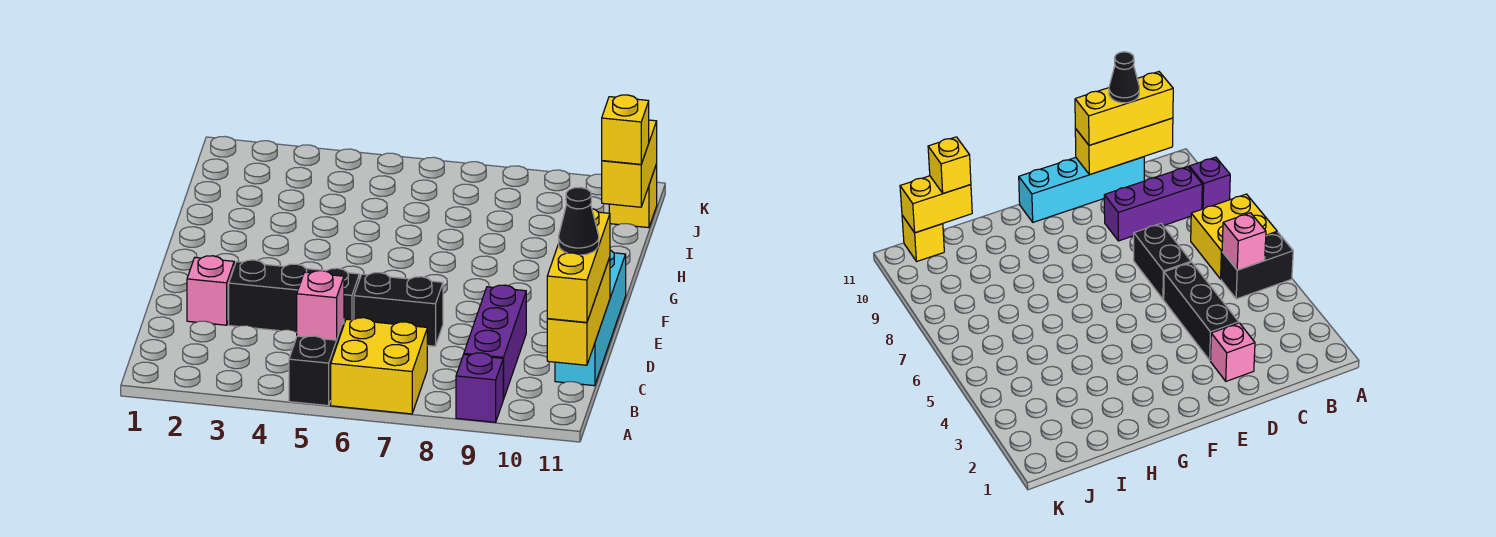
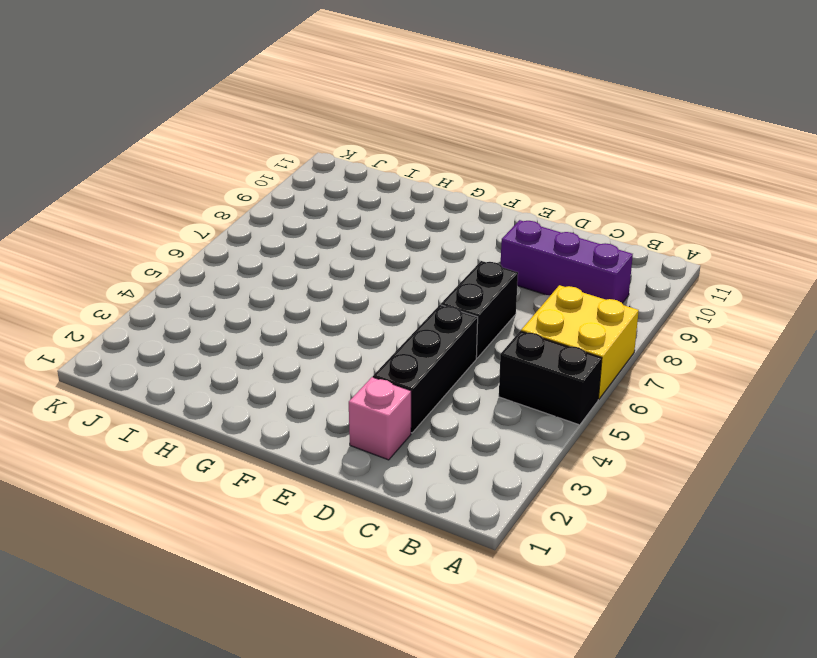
none -> purple brick A9 level 1
none -> cyan brick C11:F11 level 1
none -> yellow brick J11 level 1

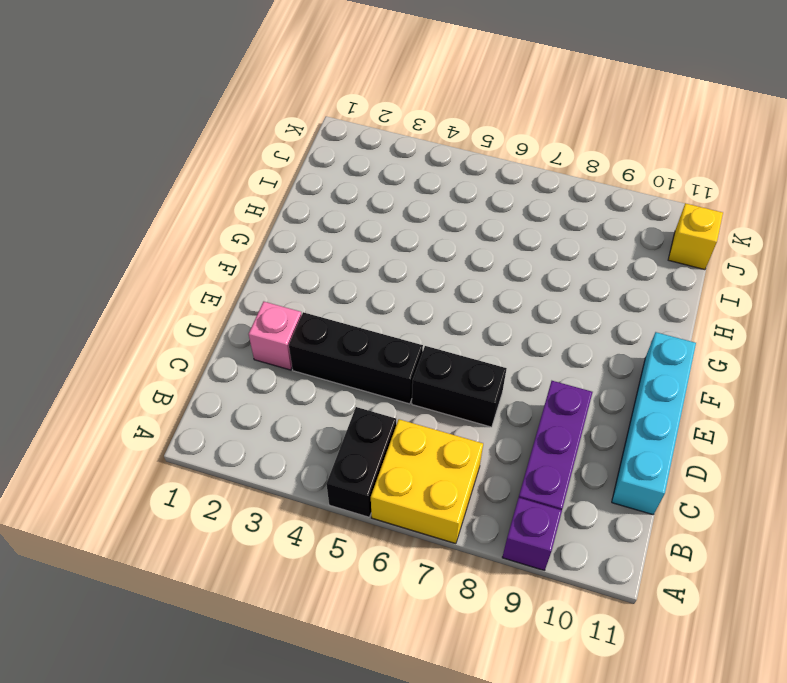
none -> pink brick B5 level 2
none -> yellow brick B11:D11 level 2
none -> yellow brick I11:J11 level 2

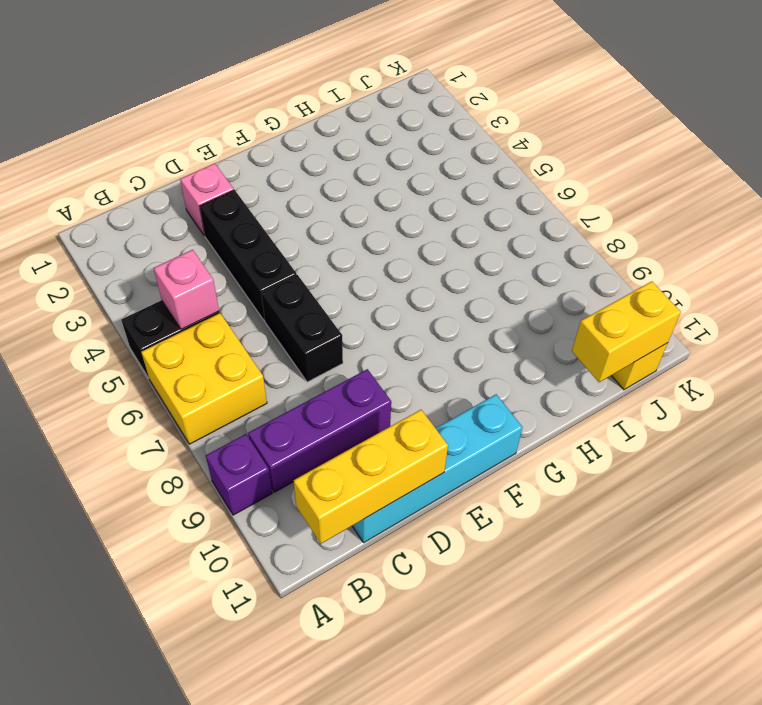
none -> yellow brick B11:D11 level 3
none -> yellow brick I11 level 3
none -> black cone C11 level 4

